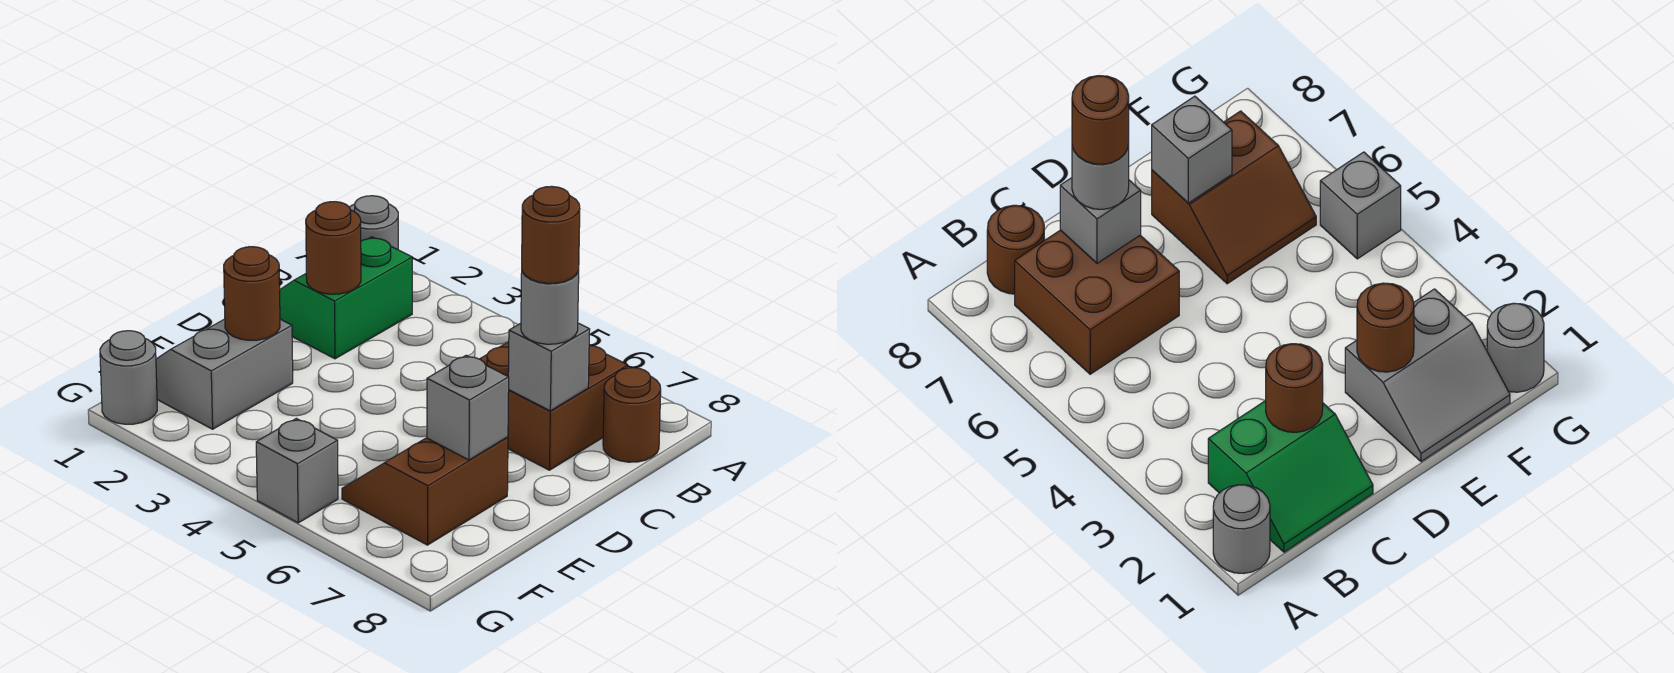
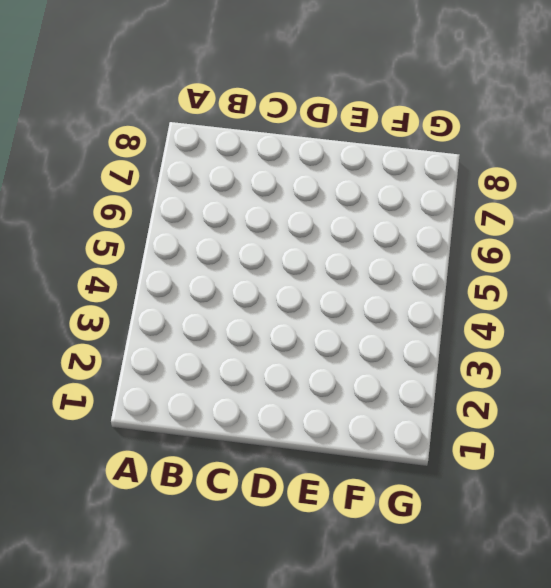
none -> grey round brick A1 level 1
none -> green slope B1:C2 level 1 top 2
none -> brown brick B6:C7 level 1

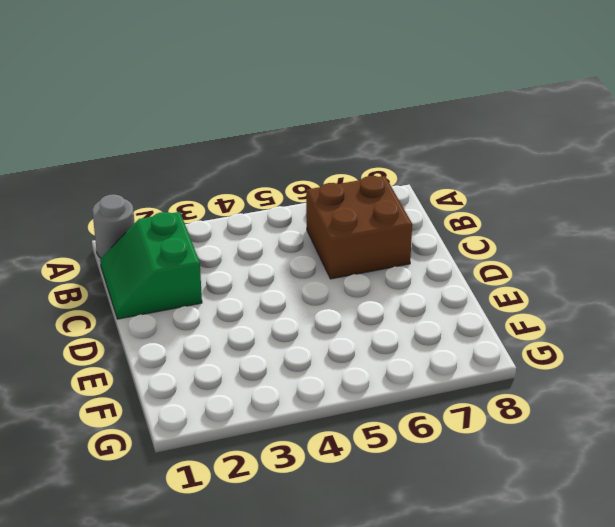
none -> brown round brick B8 level 1
none -> grey slope E1:F2 level 1 top 2
none -> brown slope E6:F7 level 1 top 7

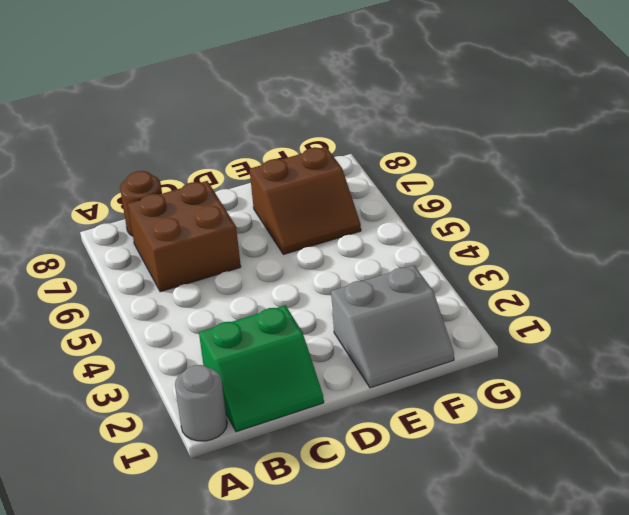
none -> grey round brick G1 level 1
none -> grey brick G5 level 1
none -> brown round brick C2 level 2

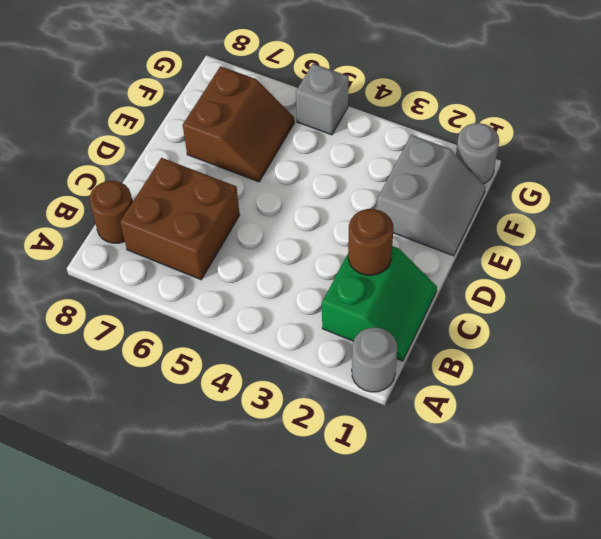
none -> grey brick C7 level 2
none -> brown round brick E2 level 2
none -> grey brick E7 level 2

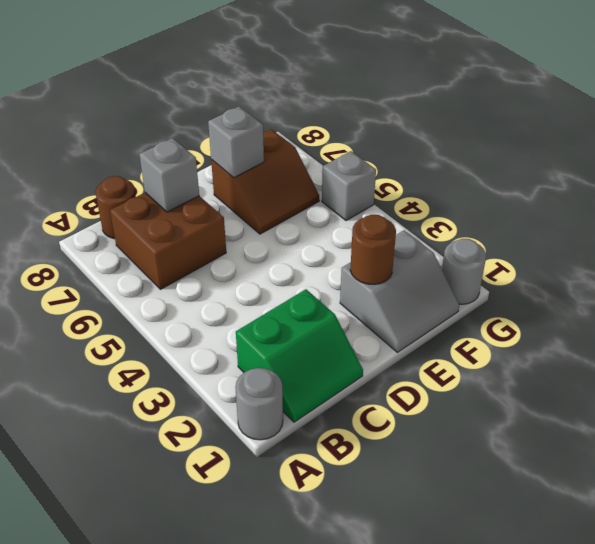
none -> brown round brick C2 level 2
none -> grey round brick C7 level 3
none -> brown round brick C7 level 4

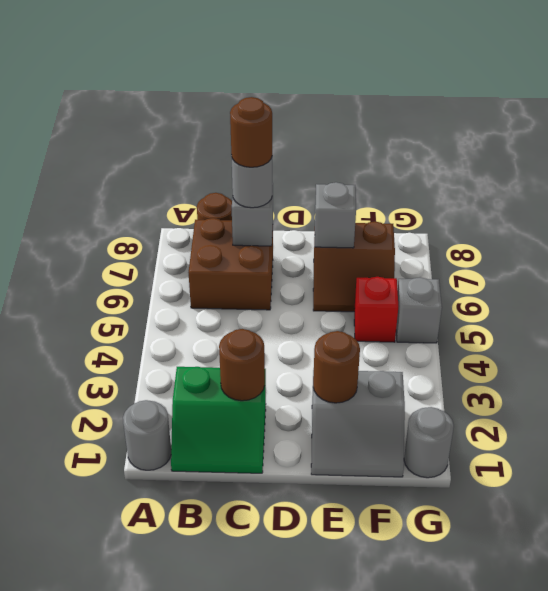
red brick F5 level 1 -> none

